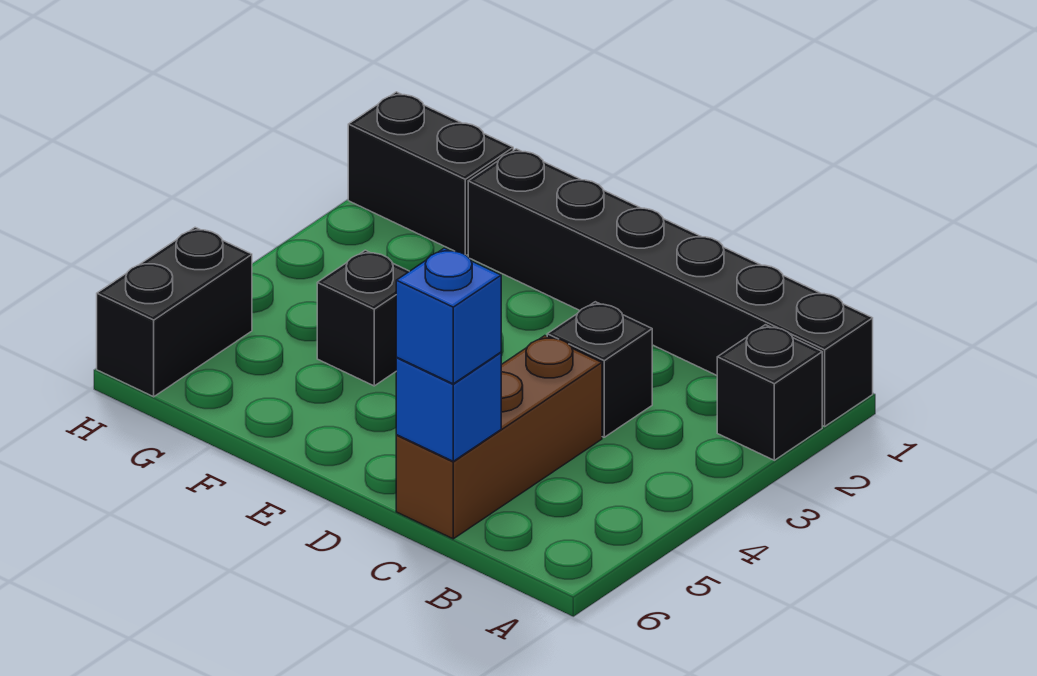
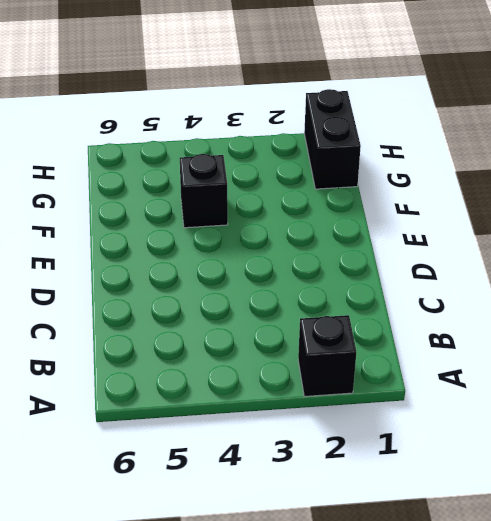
none -> black brick A1:F1 level 1
none -> black brick C3 level 1

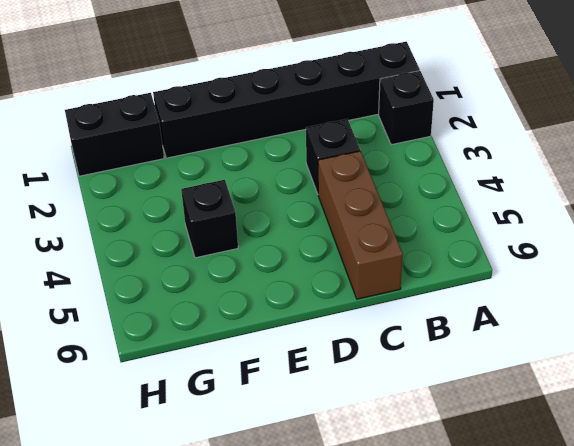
none -> black brick H5:H6 level 1
none -> blue brick C6 level 2

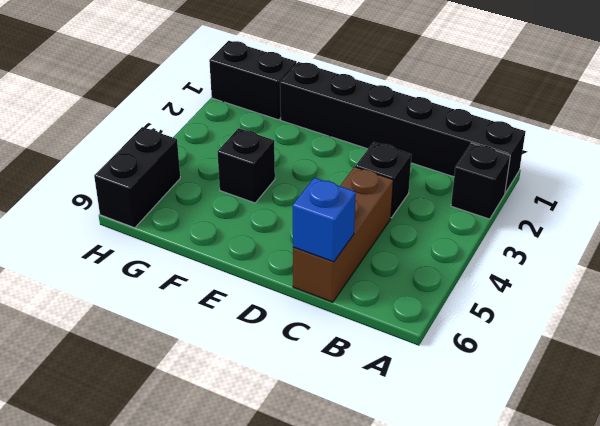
none -> blue brick C6 level 3

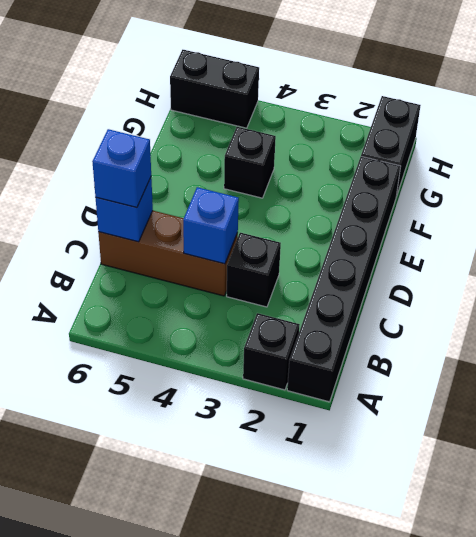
blue brick C4 level 2 -> none

